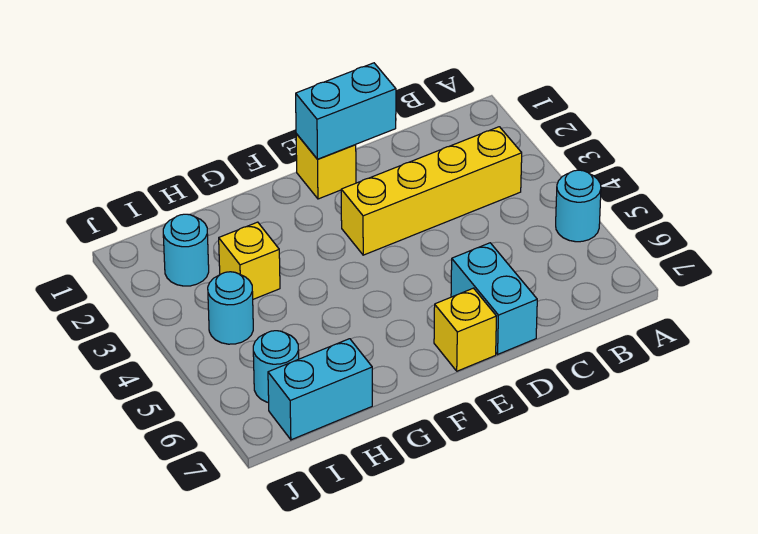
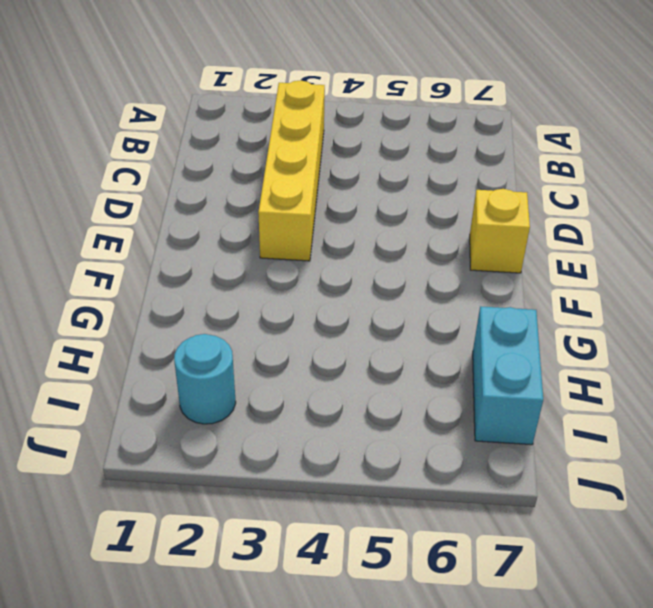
none -> cyan round brick A5 level 1
none -> cyan brick D6:D7 level 1

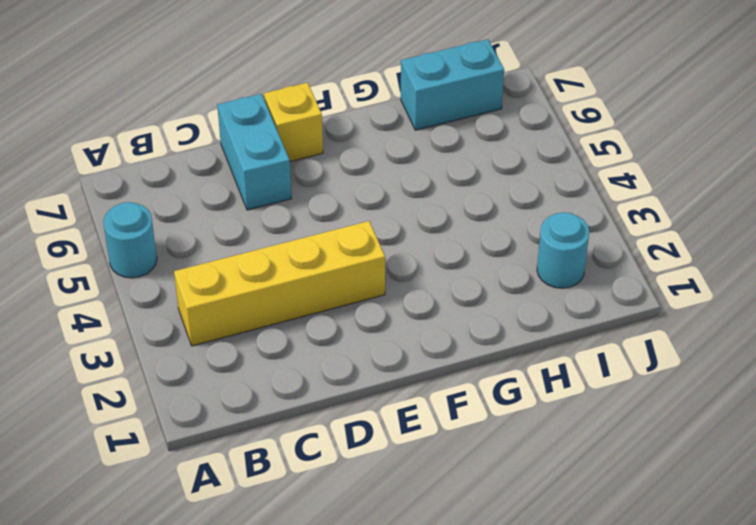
none -> yellow brick E1 level 1
none -> yellow brick H3 level 1

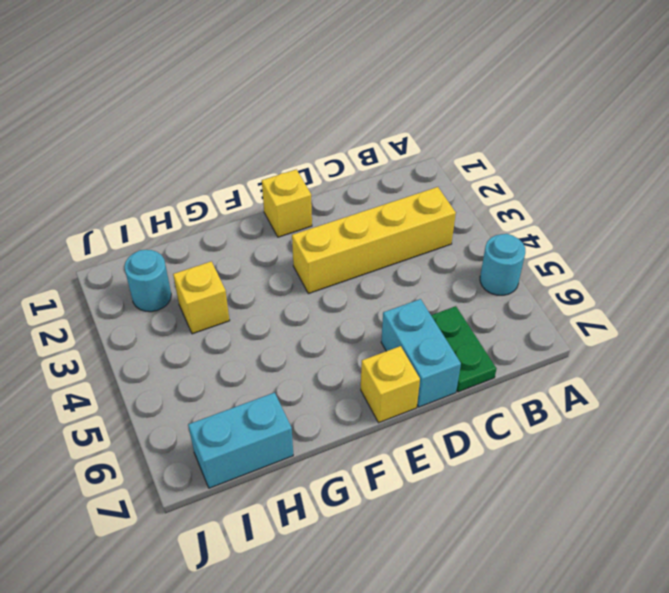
green plate C6:C7 level 1 -> none
none -> cyan round brick I4 level 1
none -> cyan round brick I6 level 1

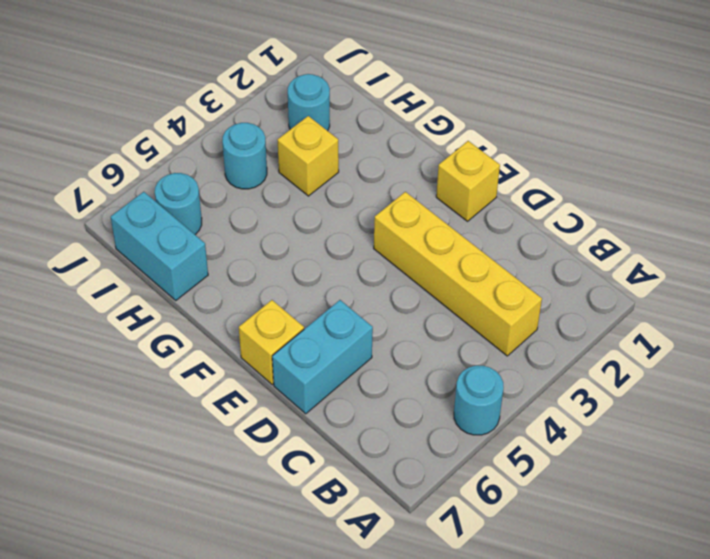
none -> cyan brick D1:E1 level 2

